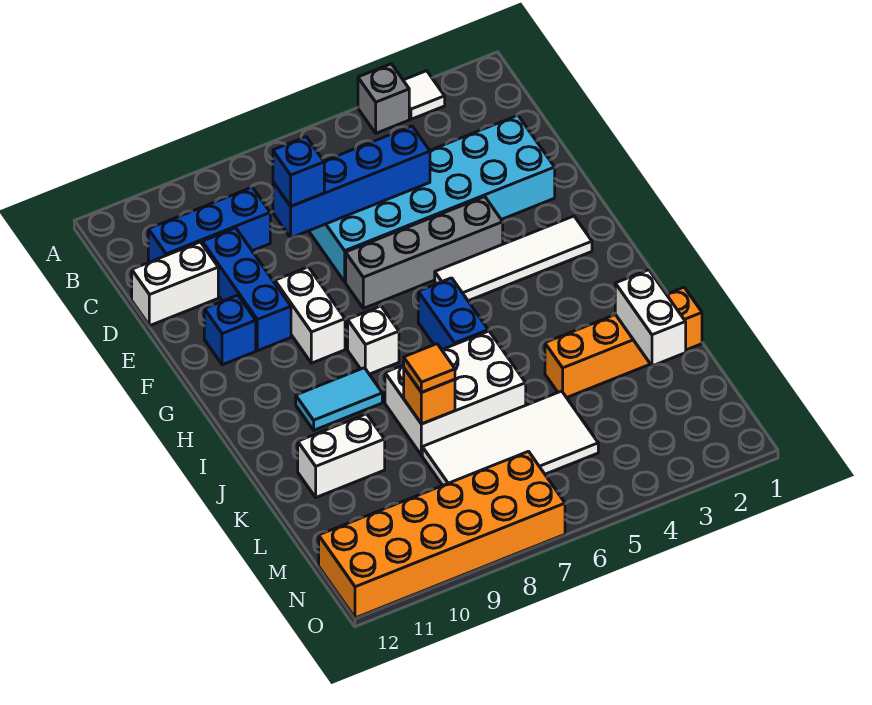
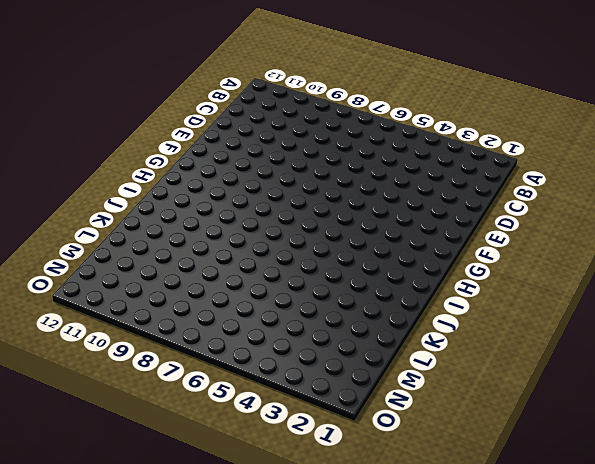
none -> white tile A3 level 1
none -> grey brick A4 level 1
none -> blue brick C9:C11 level 1

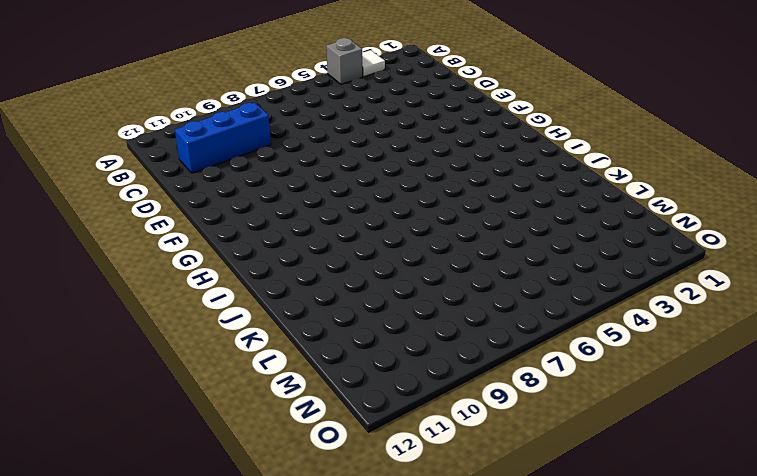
none -> cyan brick D2:E7 level 1
none -> blue brick D10:F10 level 1
none -> white brick D11:D12 level 1

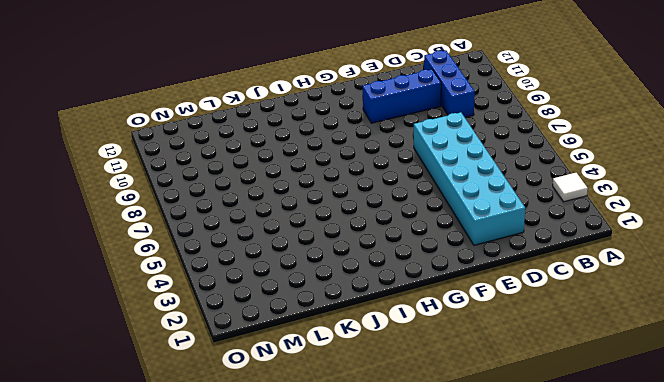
none -> grey brick A4 level 1
none -> white brick D11:D12 level 1
none -> grey brick F4:F7 level 1

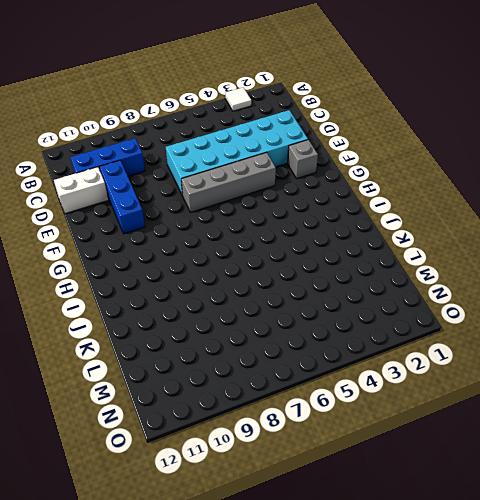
grey brick F2 level 1 -> grey brick A4 level 1
none -> white brick F9:G9 level 1
none -> blue brick F11 level 1
none -> white tile G2:G5 level 1

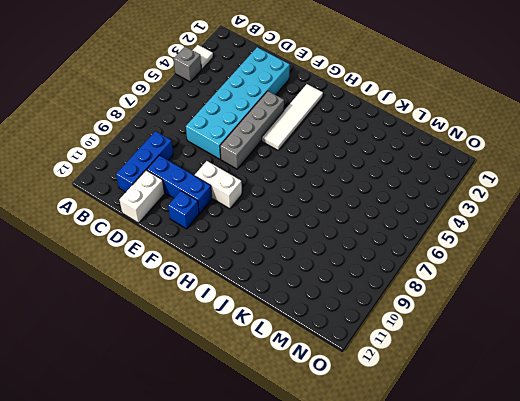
none -> blue brick H6:I6 level 1
none -> white brick H8 level 1
none -> cyan tile I9:I10 level 1

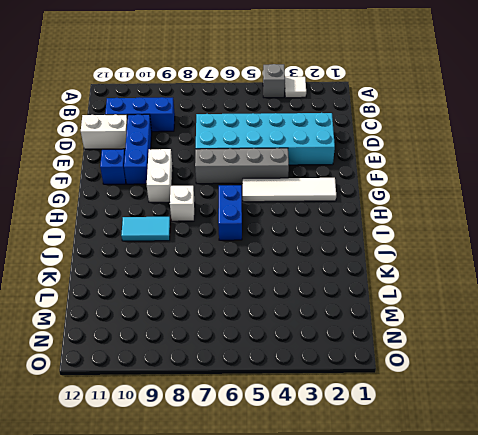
none -> white brick J6:K8 level 1
none -> orange brick K1:K4 level 1
none -> white brick K10:K11 level 1

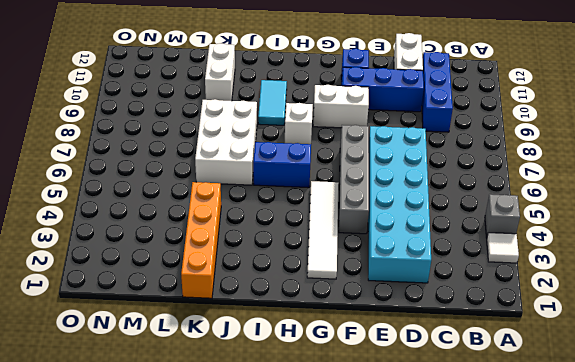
none -> white tile L5:M8 level 1
none -> orange brick N7:O12 level 1
none -> blue brick D5:D8 level 2

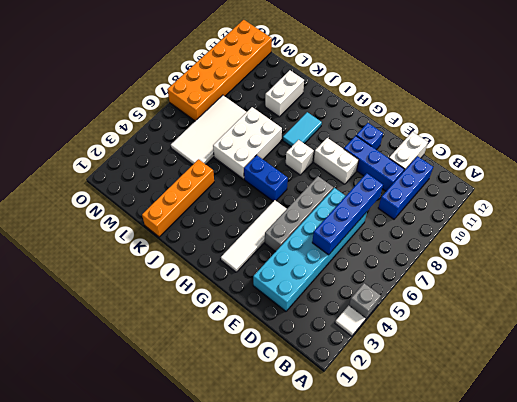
none -> white brick K2:L2 level 2
none -> orange brick K8 level 2
none -> blue brick D8 level 3

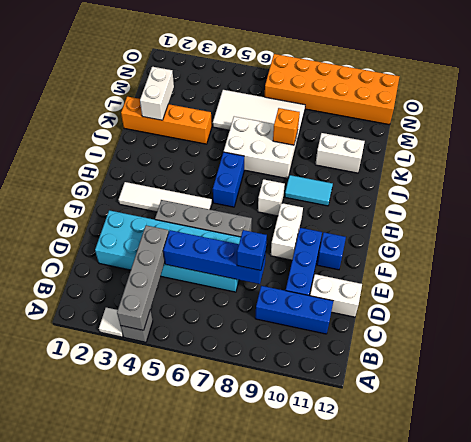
grey brick A4:D4 level 2 -> none
none -> orange tile K8 level 3

